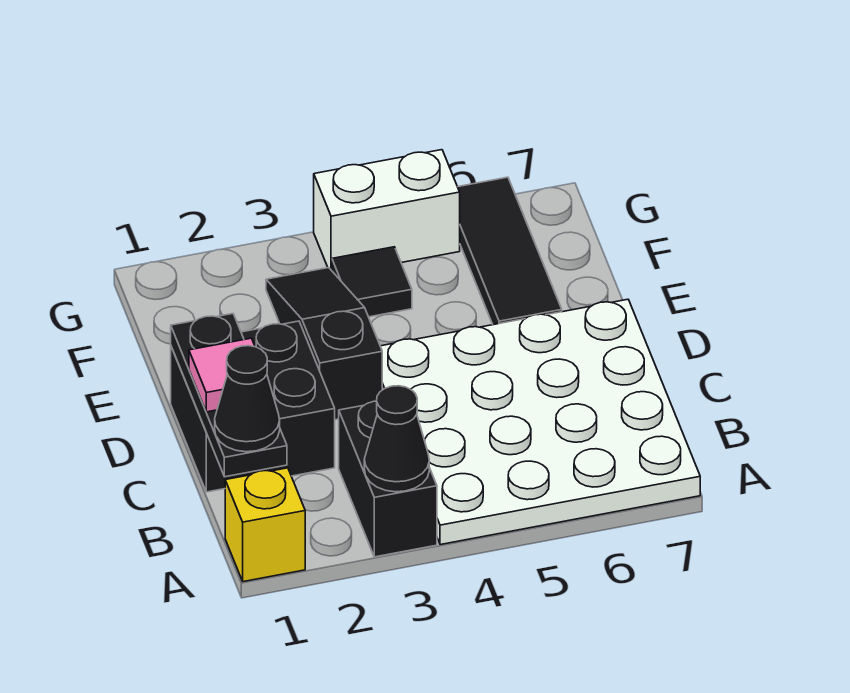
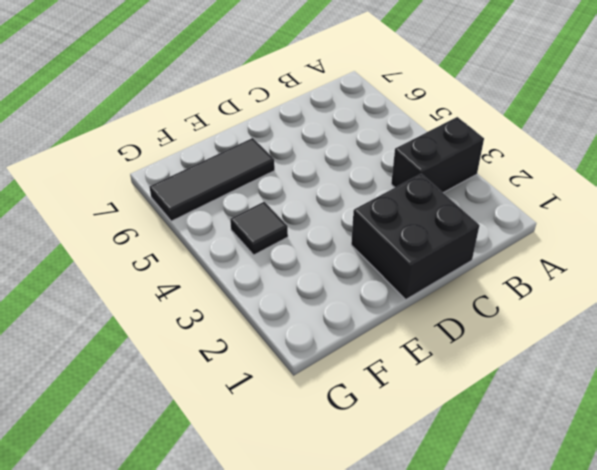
none -> yellow brick A1 level 1
none -> white plate A4:D7 level 1
none -> black slope D3:F3 level 1 top D

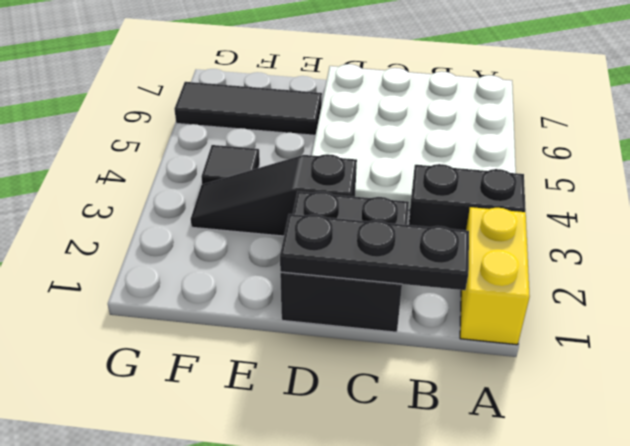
yellow brick A1:A2 level 1 -> yellow brick A1 level 1
none -> white brick G4:G5 level 1
none -> black cone A3 level 2
none -> black cone B1 level 3

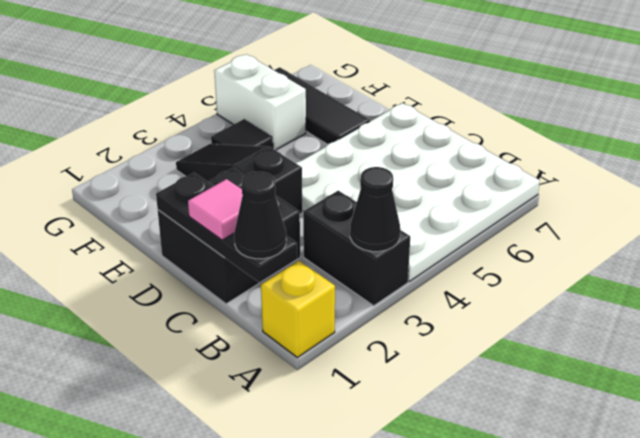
white brick F5:G5 level 1 -> white brick G4:G5 level 1

